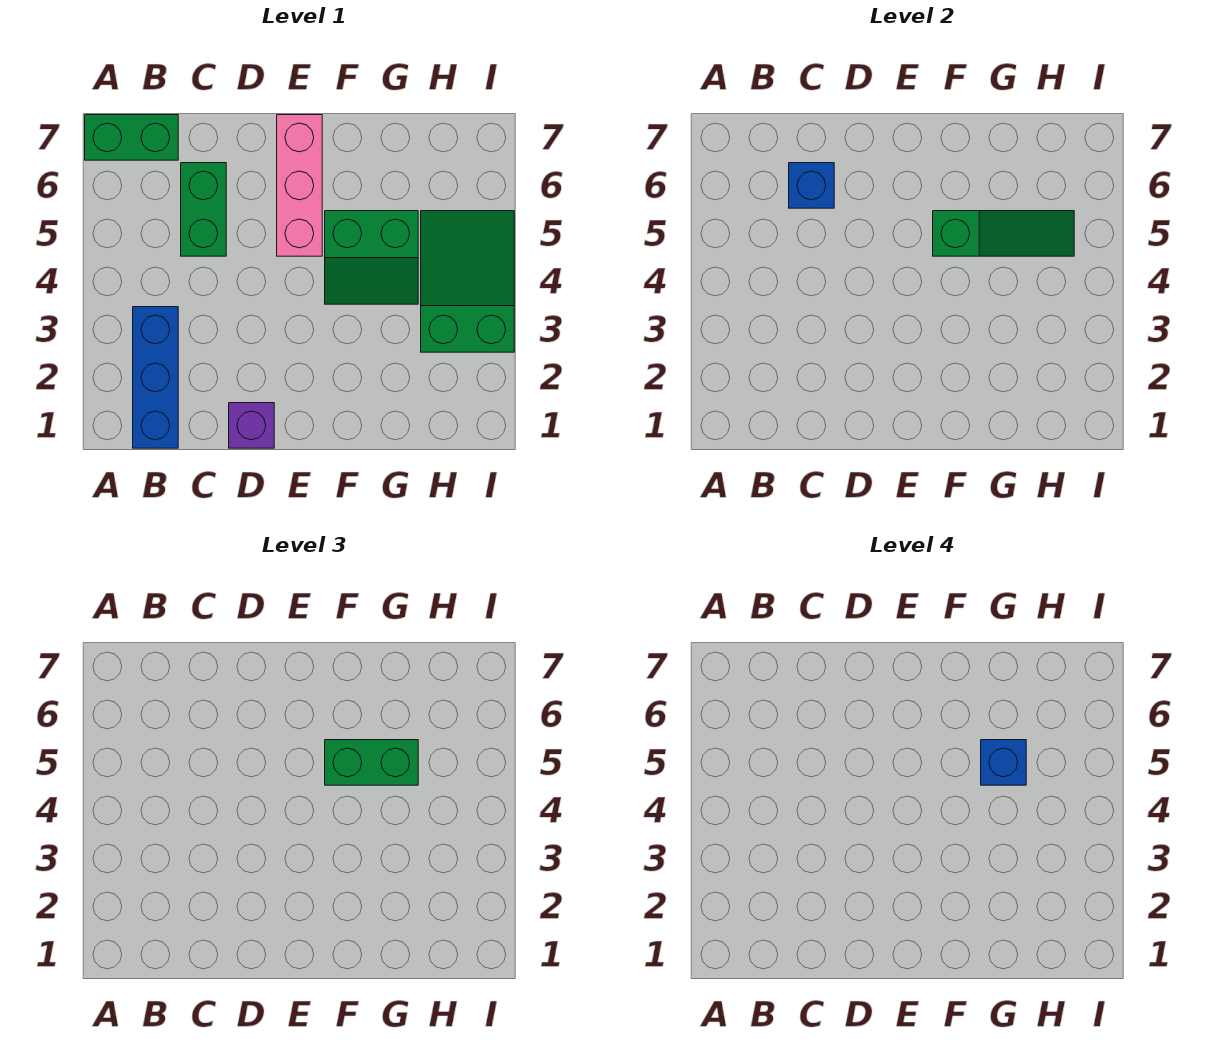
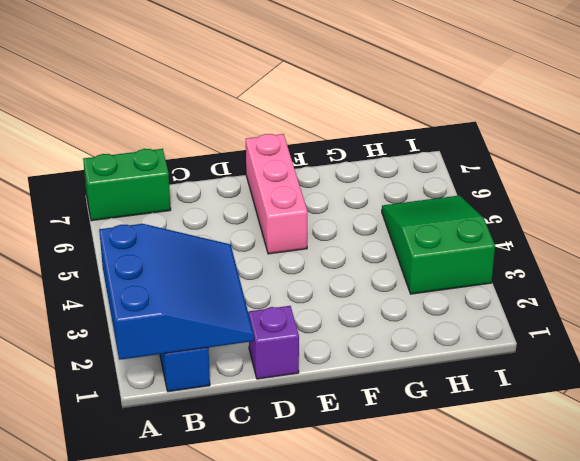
blue slope A1:C3 level 2 top A -> none
none -> green brick C5:C6 level 1
none -> green slope F4:G5 level 1 top 5

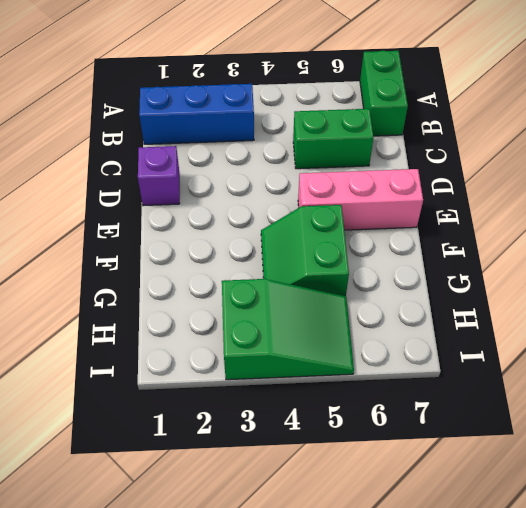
none -> blue brick C6 level 2
none -> green slope F5:H5 level 2 top F

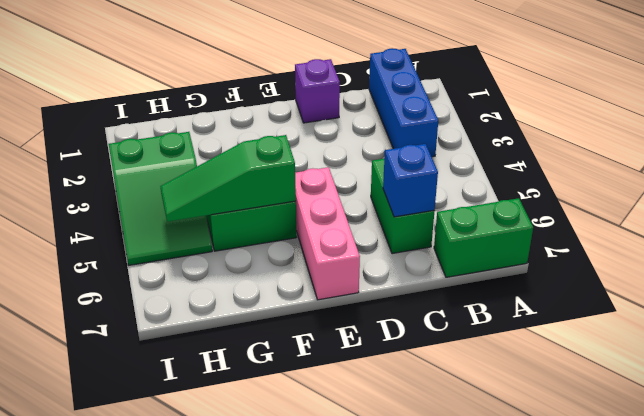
none -> green brick F5:G5 level 3
none -> blue brick G5 level 4

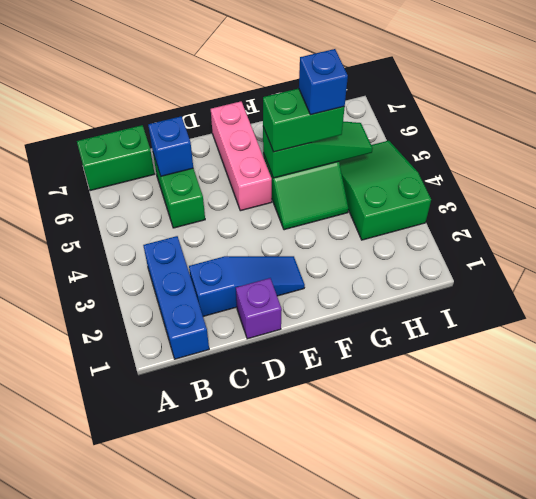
blue slope C2:E2 level 1 top C -> none

